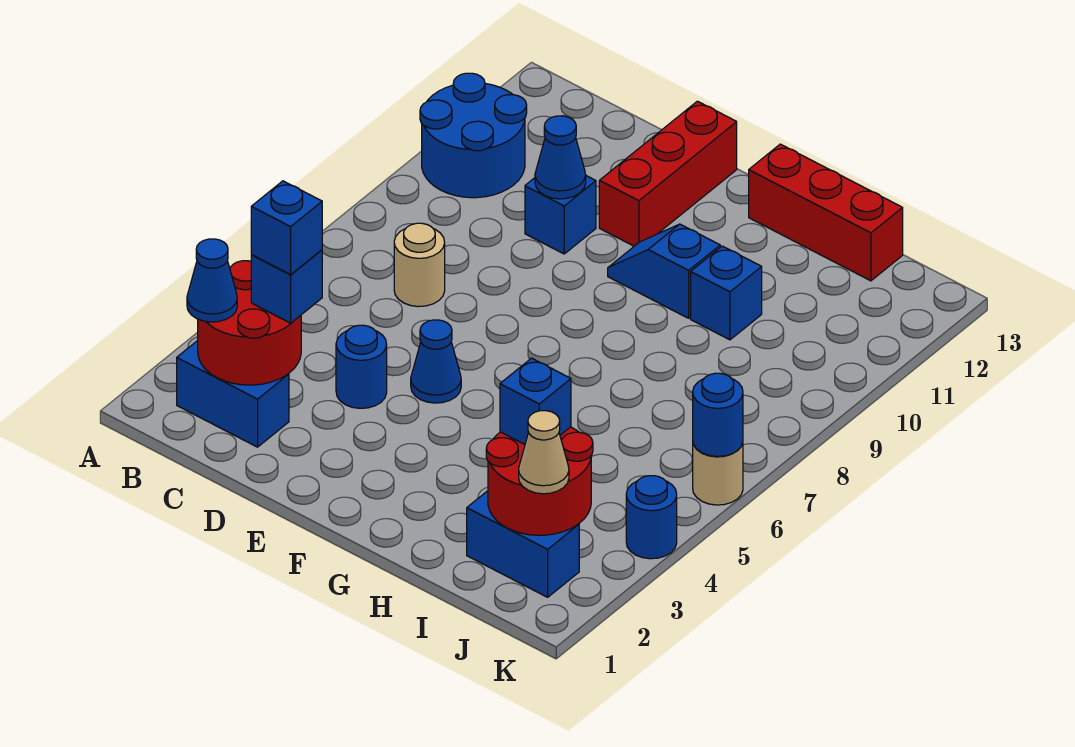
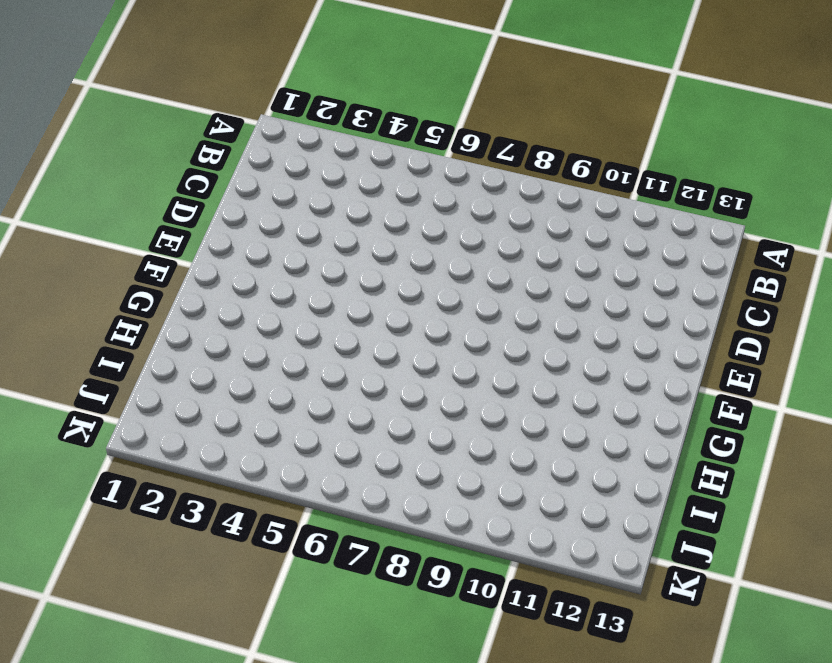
none -> blue round brick A10:B11 level 1
none -> blue brick B2:C2 level 1
none -> tan round brick C7 level 1

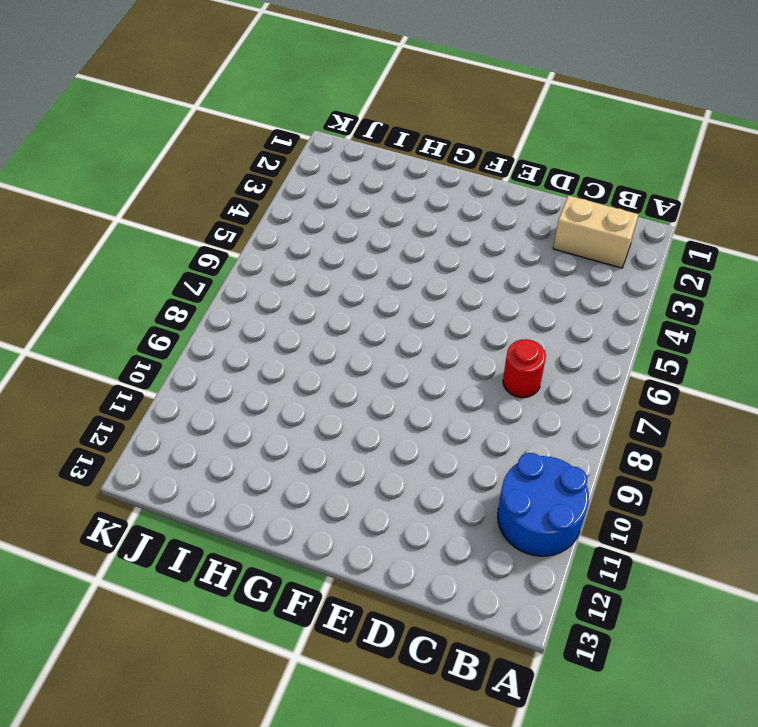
tan brick B2:C2 level 1 -> blue brick B2:C2 level 1
red round brick C7 level 1 -> tan round brick C7 level 1
none -> blue round brick D4 level 1
none -> blue brick D10 level 1
none -> blue cone E5 level 1

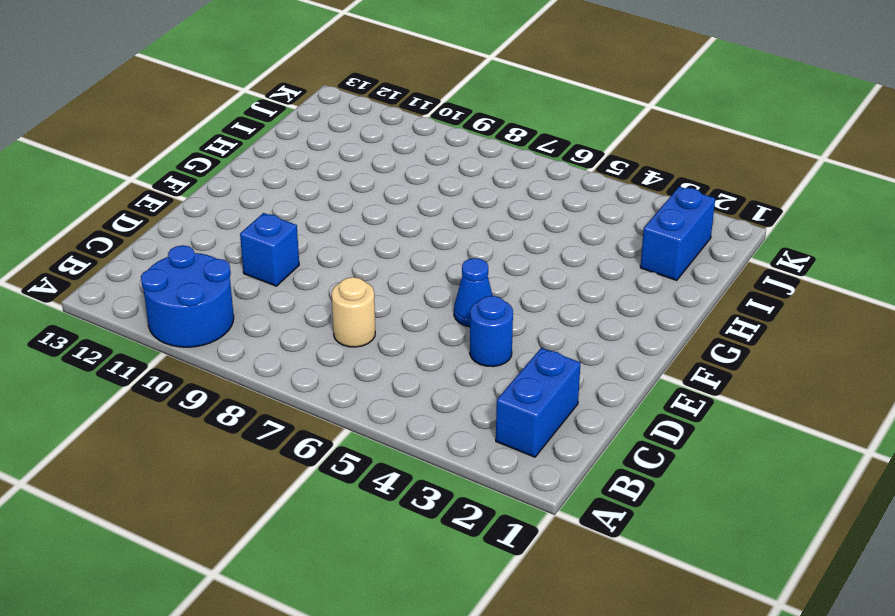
none -> red brick E11:E13 level 1
none -> blue slope F10:G10 level 1 top G
none -> red brick G13:I13 level 1

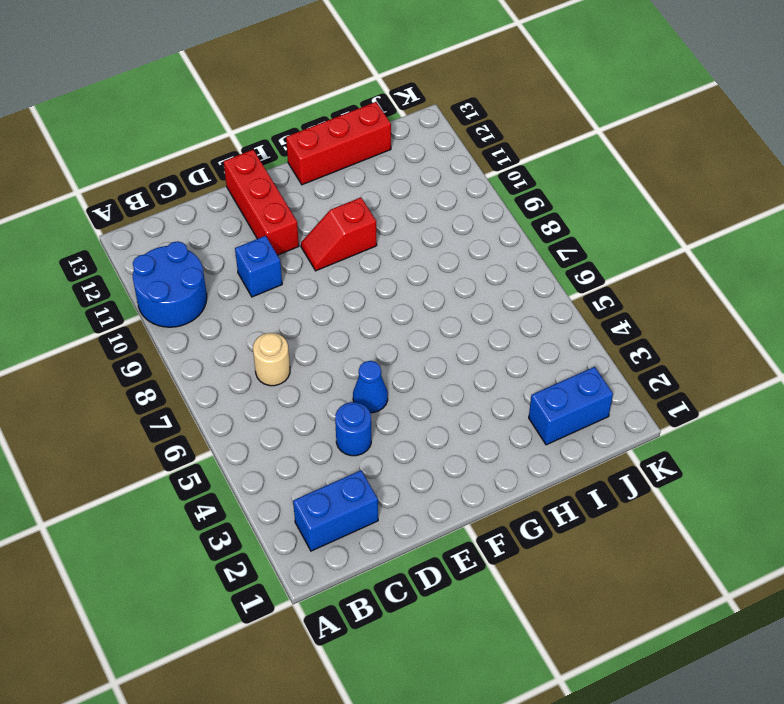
red slope F10:G10 level 1 top G -> blue slope F10:G10 level 1 top G
none -> blue brick H10 level 1
none -> blue round brick K4 level 1
none -> tan round brick K6 level 1

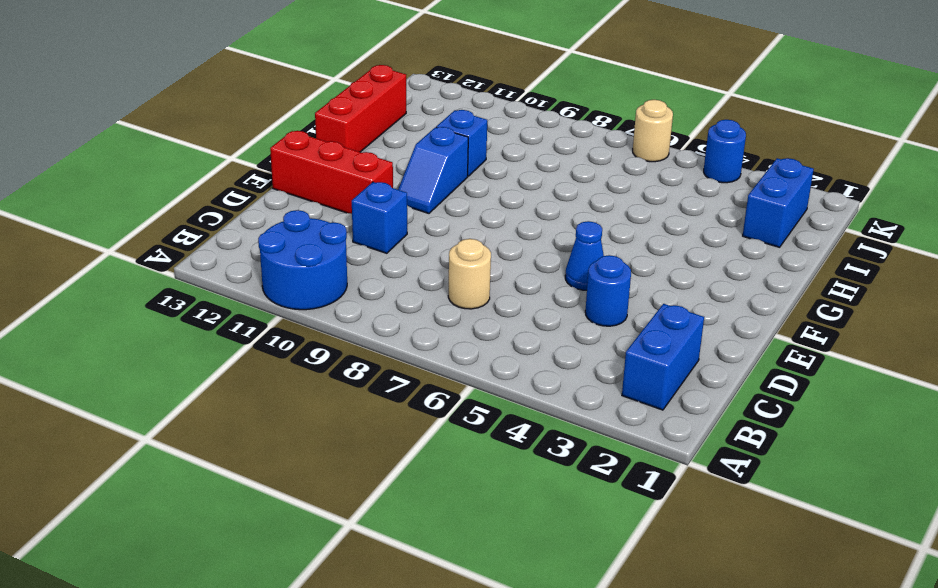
none -> red round brick B2:C3 level 2
none -> blue cone D10 level 2
none -> red round brick I2:J3 level 2

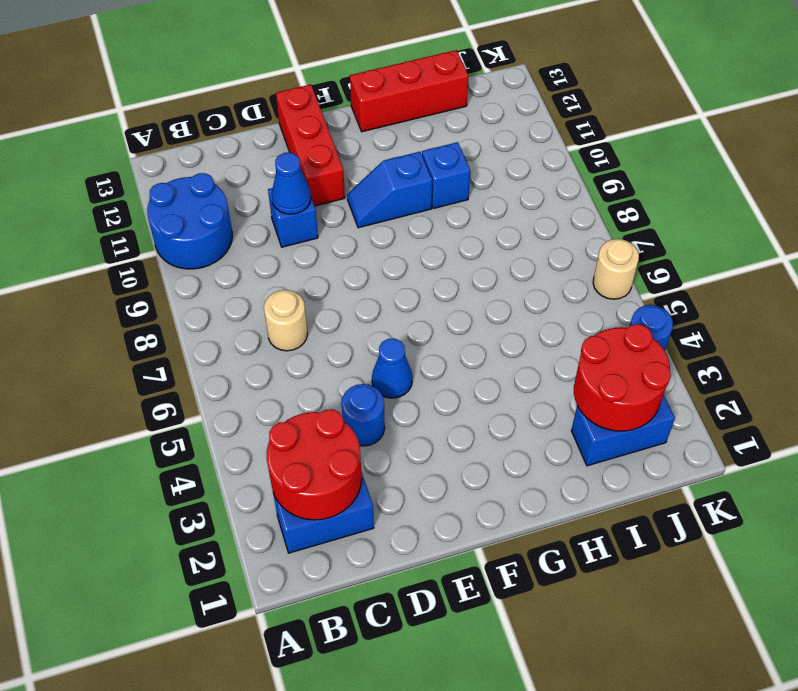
none -> blue round brick K6 level 2
none -> blue cone B2 level 3
none -> blue brick C3 level 3

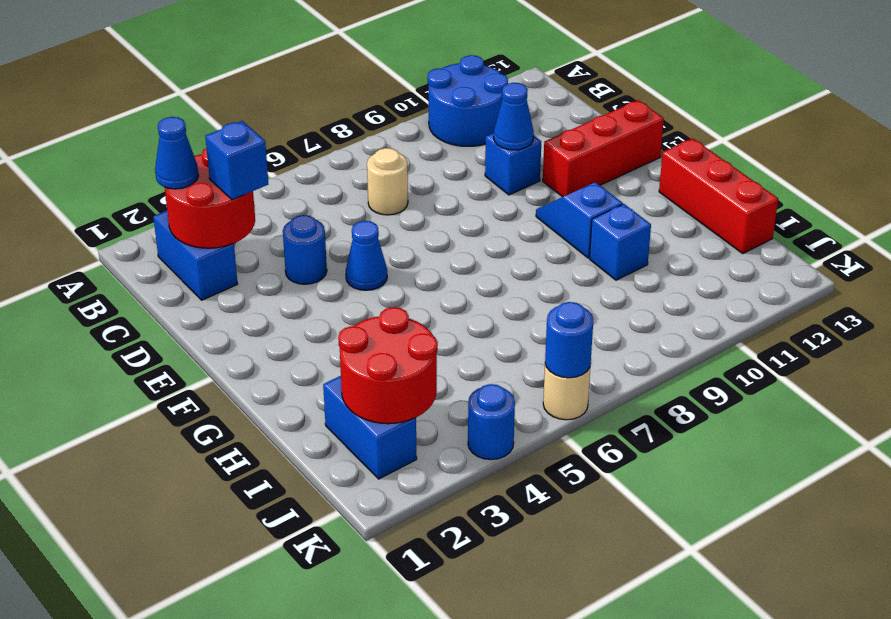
none -> blue brick I3 level 3
none -> tan cone J2 level 3
none -> blue brick C3 level 4

